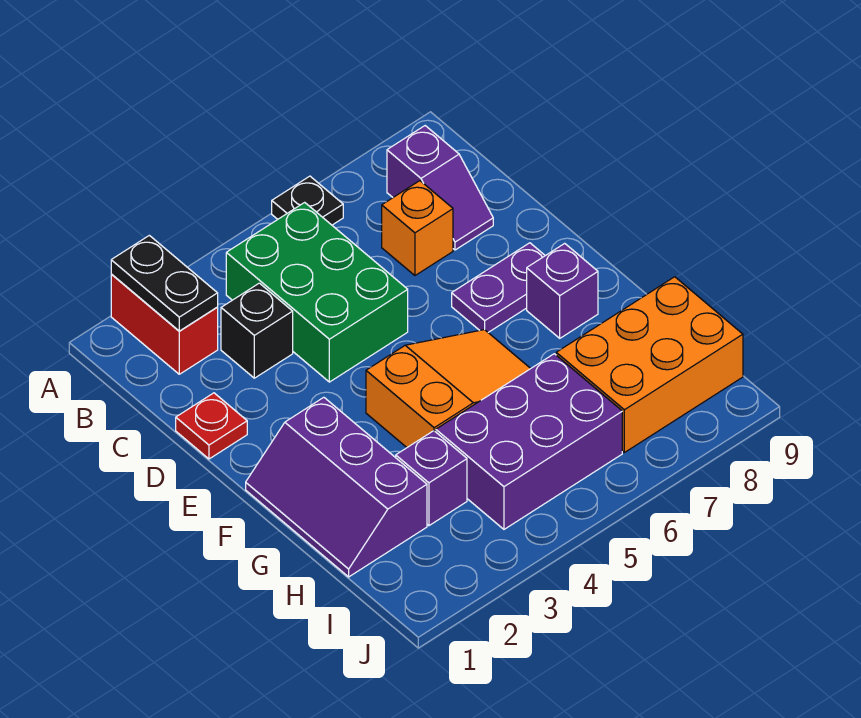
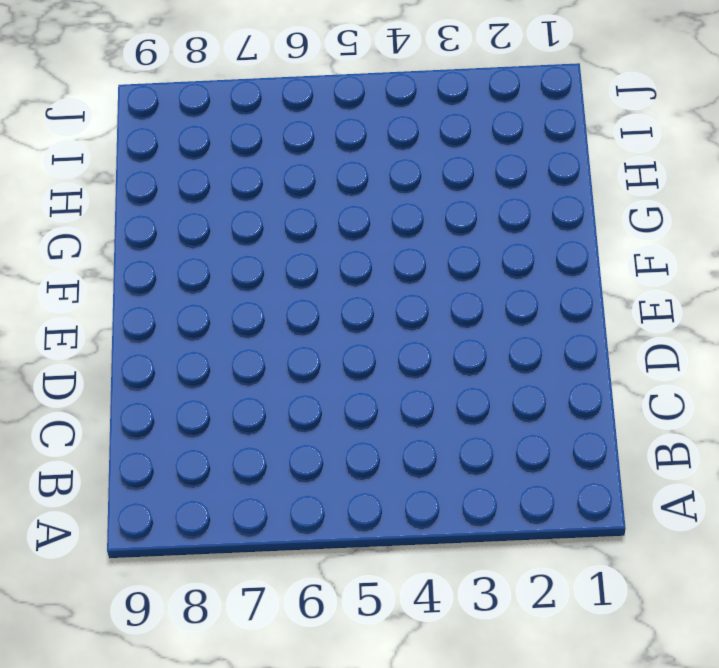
none -> red brick A2:B2 level 1
none -> black plate A6 level 1
none -> green brick B4:D5 level 1

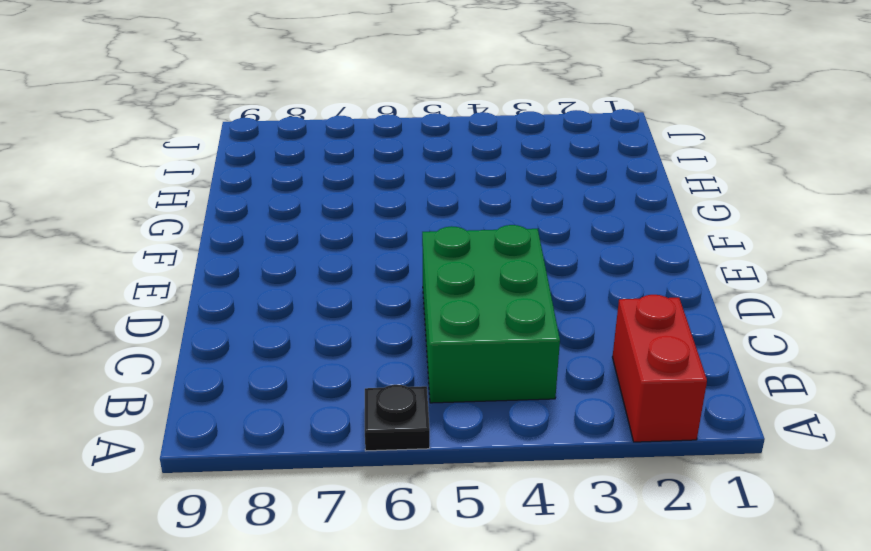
none -> purple slope B8:C8 level 1 top B
none -> black brick C3 level 1
none -> orange brick C7 level 1

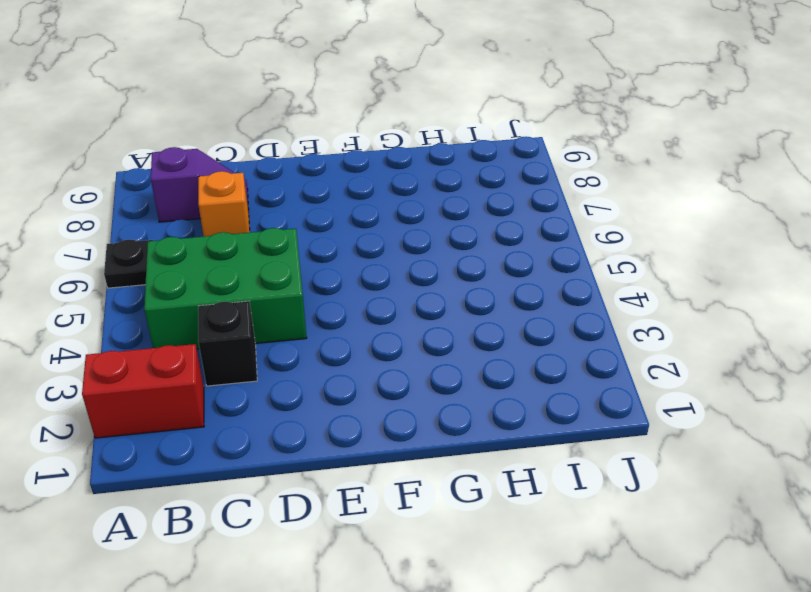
none -> red plate D1 level 1
none -> purple plate E7:E8 level 1
none -> purple slope F1:H2 level 1 top 2

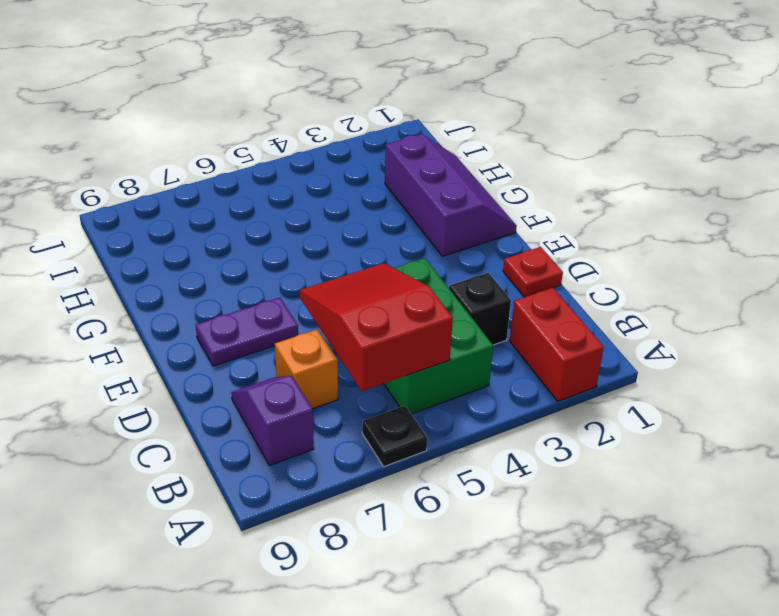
red slope B5:D6 level 2 top B -> none
none -> orange slope F4:G6 level 1 top 4
none -> purple brick F8 level 1
none -> purple brick H3 level 1

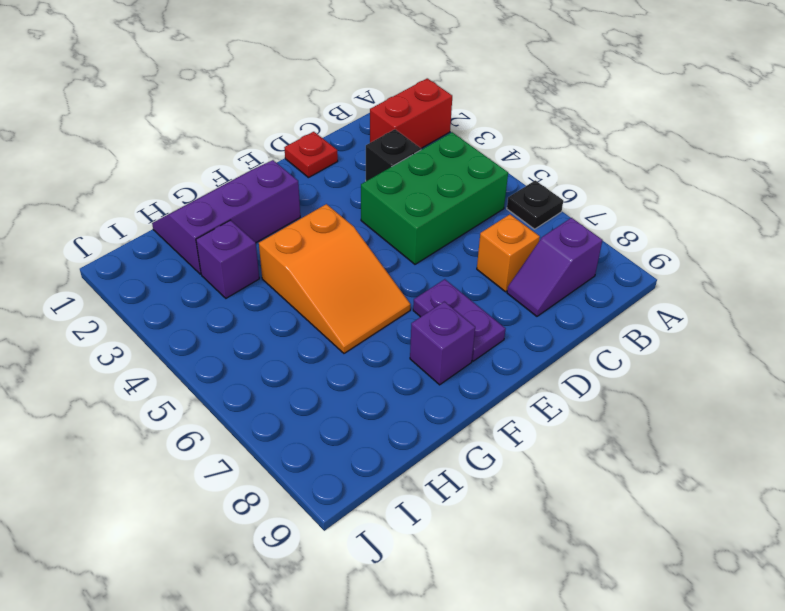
none -> purple brick H4:I6 level 1
none -> orange brick H7:I9 level 1
none -> black plate A2:B2 level 2

